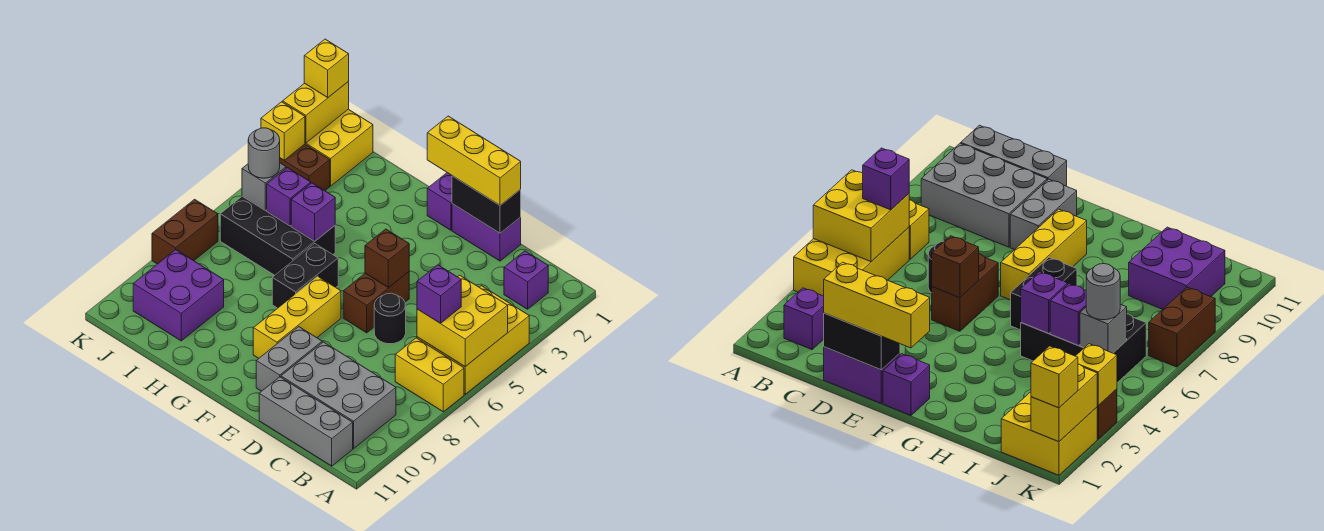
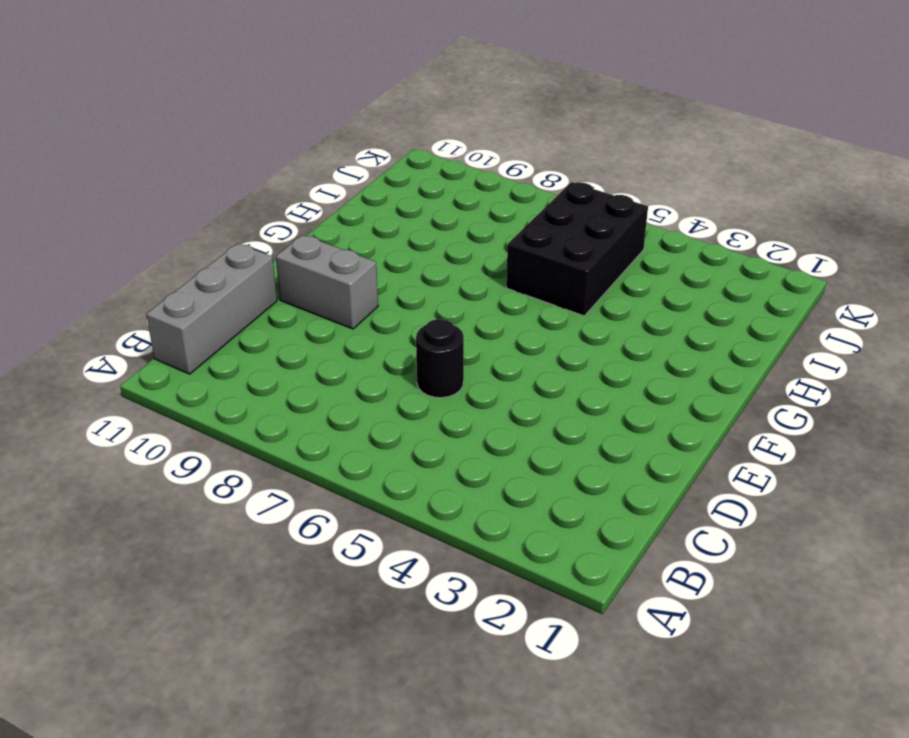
none -> yellow brick A4:B6 level 1
none -> yellow brick A7:B7 level 1
none -> purple brick B2 level 1

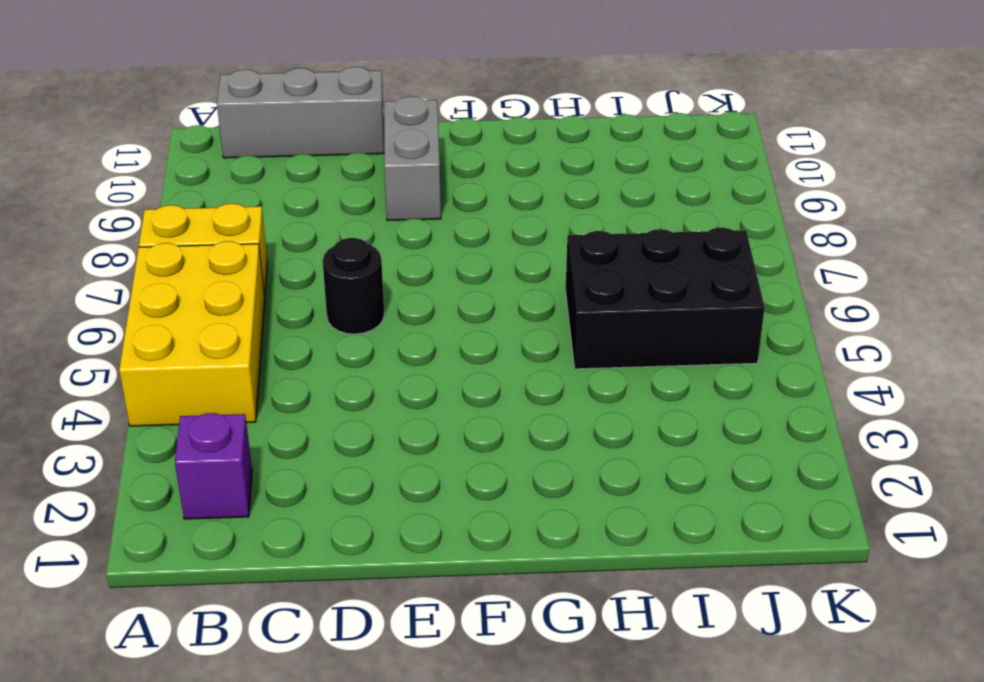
none -> grey brick B9:D10 level 1
none -> purple brick D1:E1 level 1
none -> brown brick E5:E6 level 1

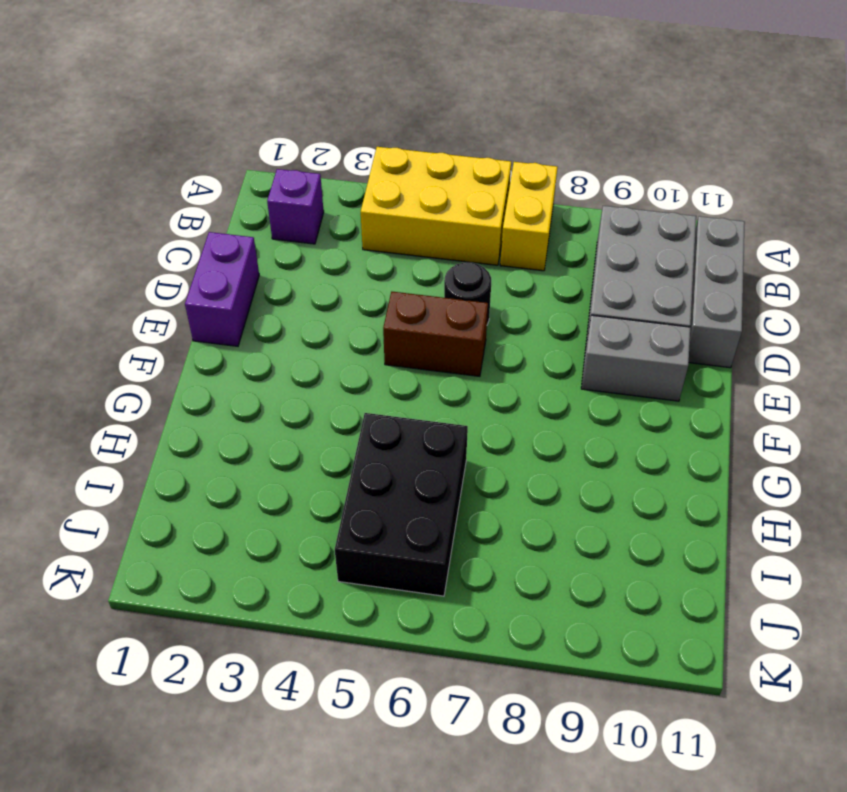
none -> purple brick F1 level 1
none -> yellow brick F7:F9 level 1
none -> black brick G6:G7 level 1

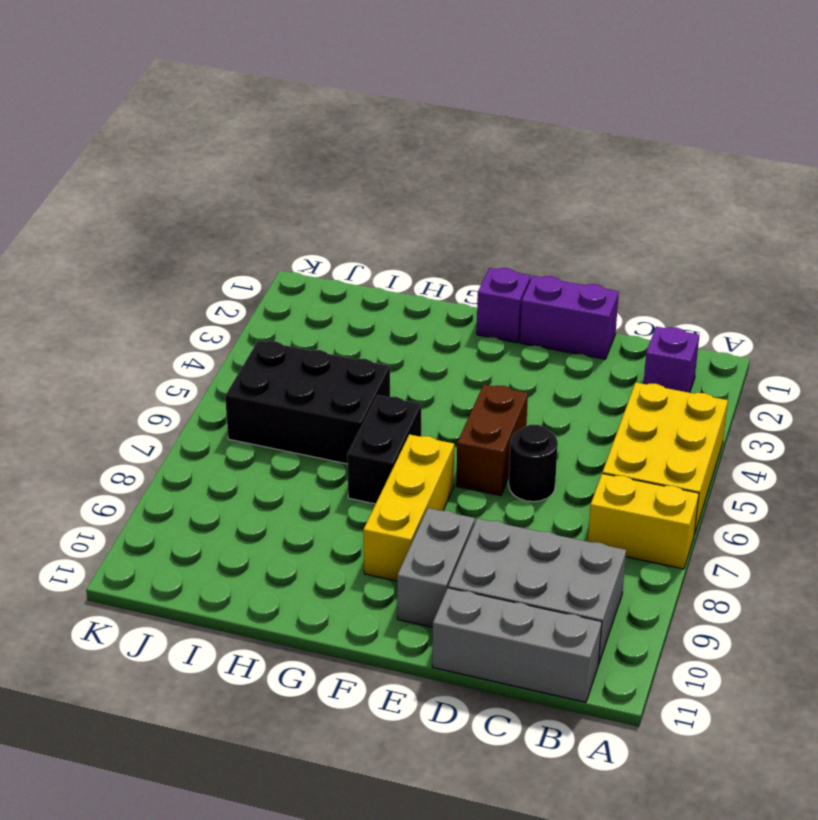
none -> purple brick I9:J10 level 1
none -> yellow brick J1:K2 level 1
none -> brown brick J3:K3 level 1

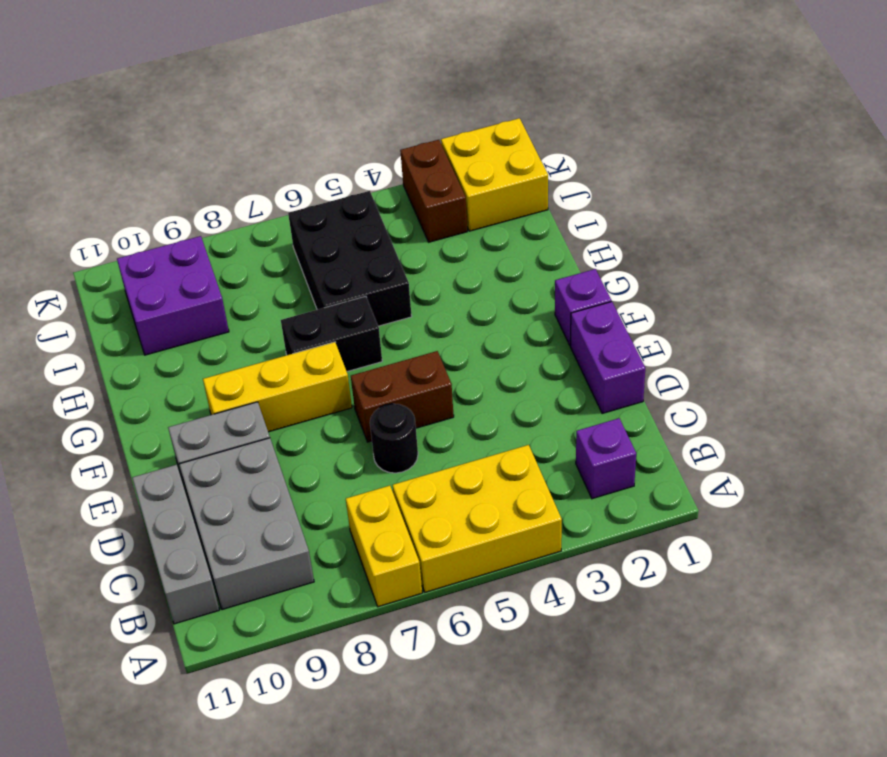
none -> brown brick K7:K8 level 1
none -> yellow brick A5:B6 level 2
none -> black brick D1:E1 level 2

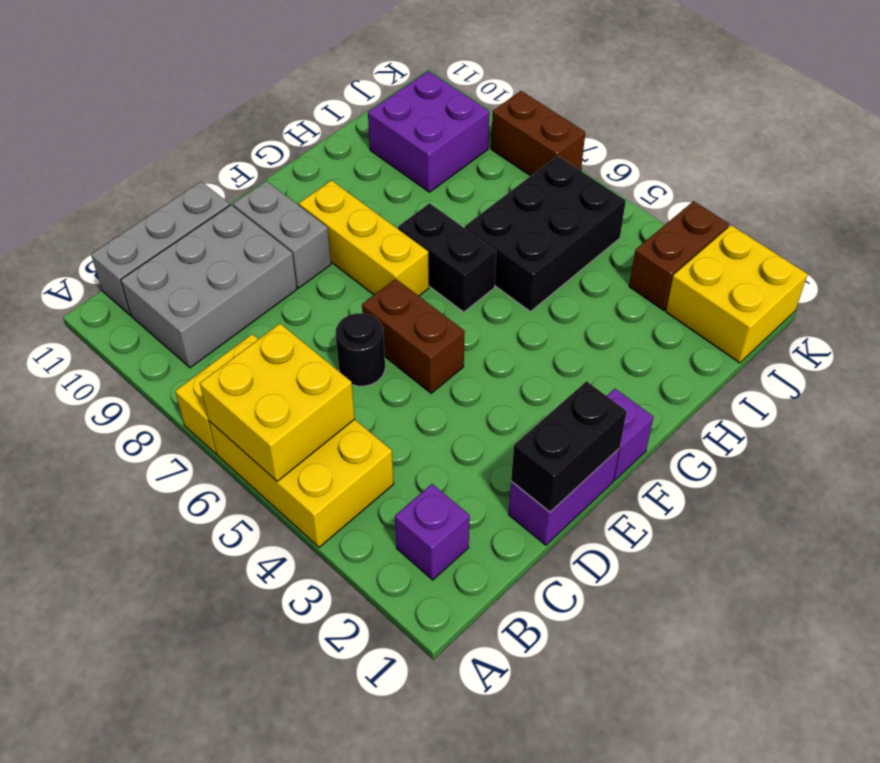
none -> brown brick E5 level 2
none -> purple brick H5 level 2
none -> purple brick I5 level 2

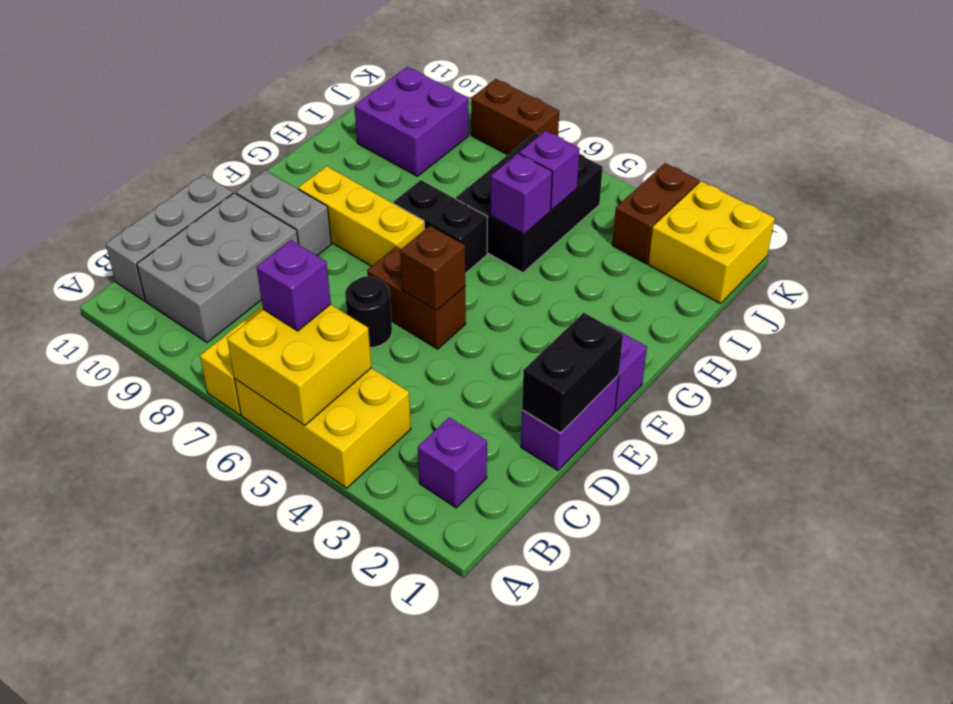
none -> grey brick J5 level 2
none -> yellow brick K1:K2 level 2
none -> yellow brick K3 level 2

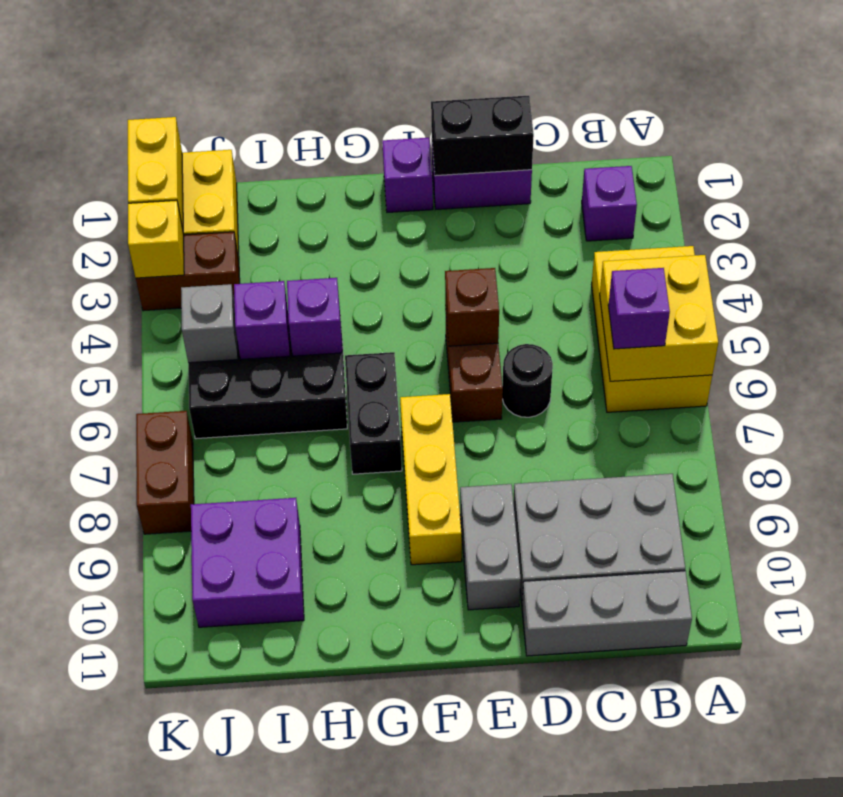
none -> yellow brick A7:B7 level 1
none -> yellow brick D1:F1 level 3
none -> grey round brick J5 level 3

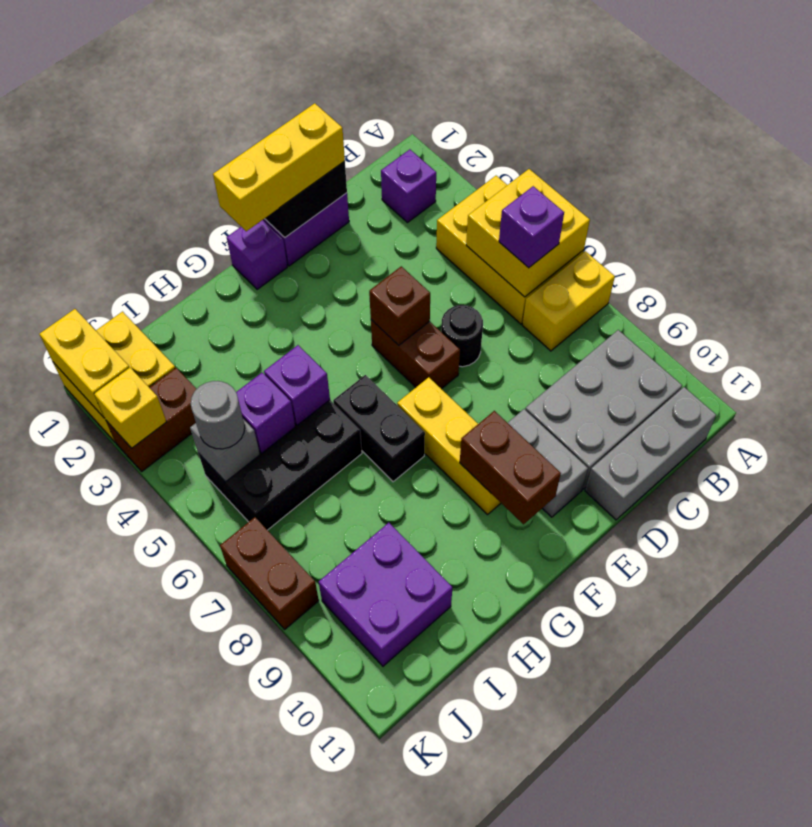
brown brick F9:F10 level 2 -> none
none -> yellow brick K1 level 3

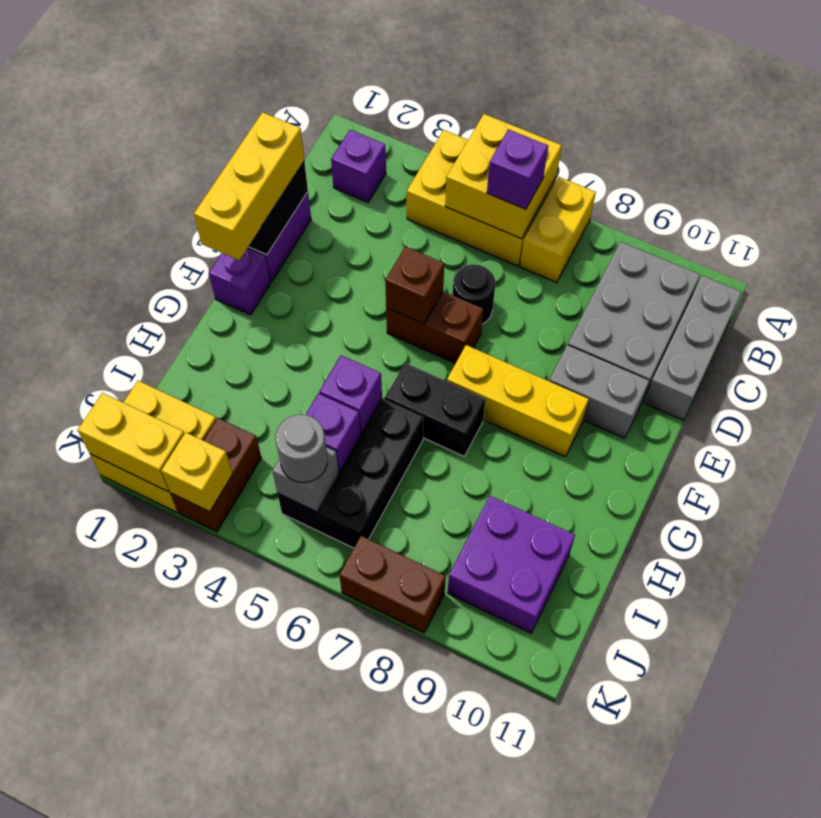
none -> yellow brick K1 level 3

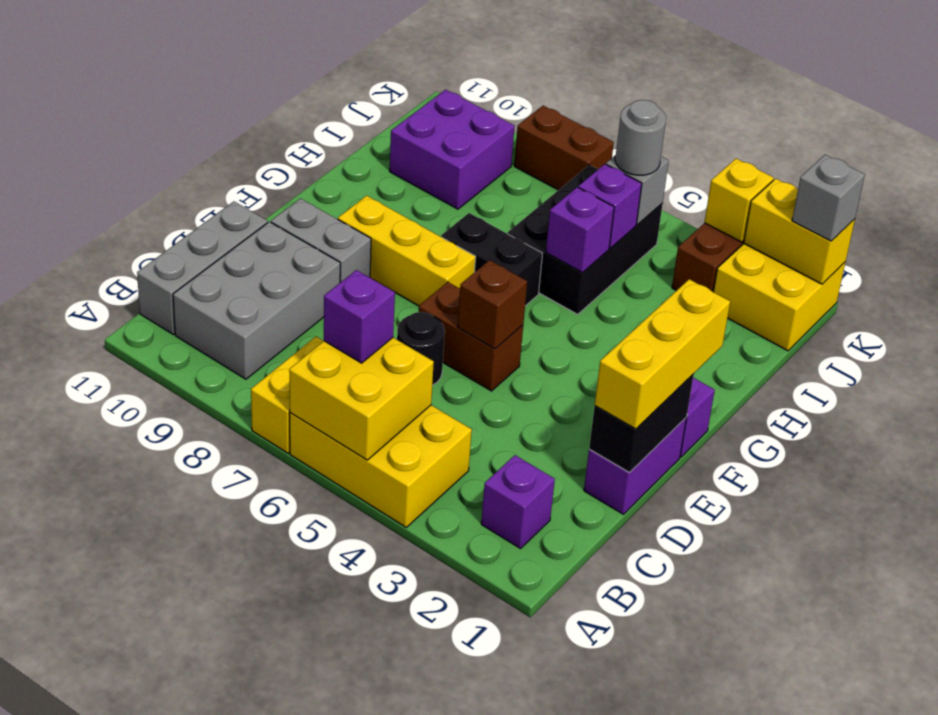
grey brick K1 level 3 -> yellow brick K1 level 3

